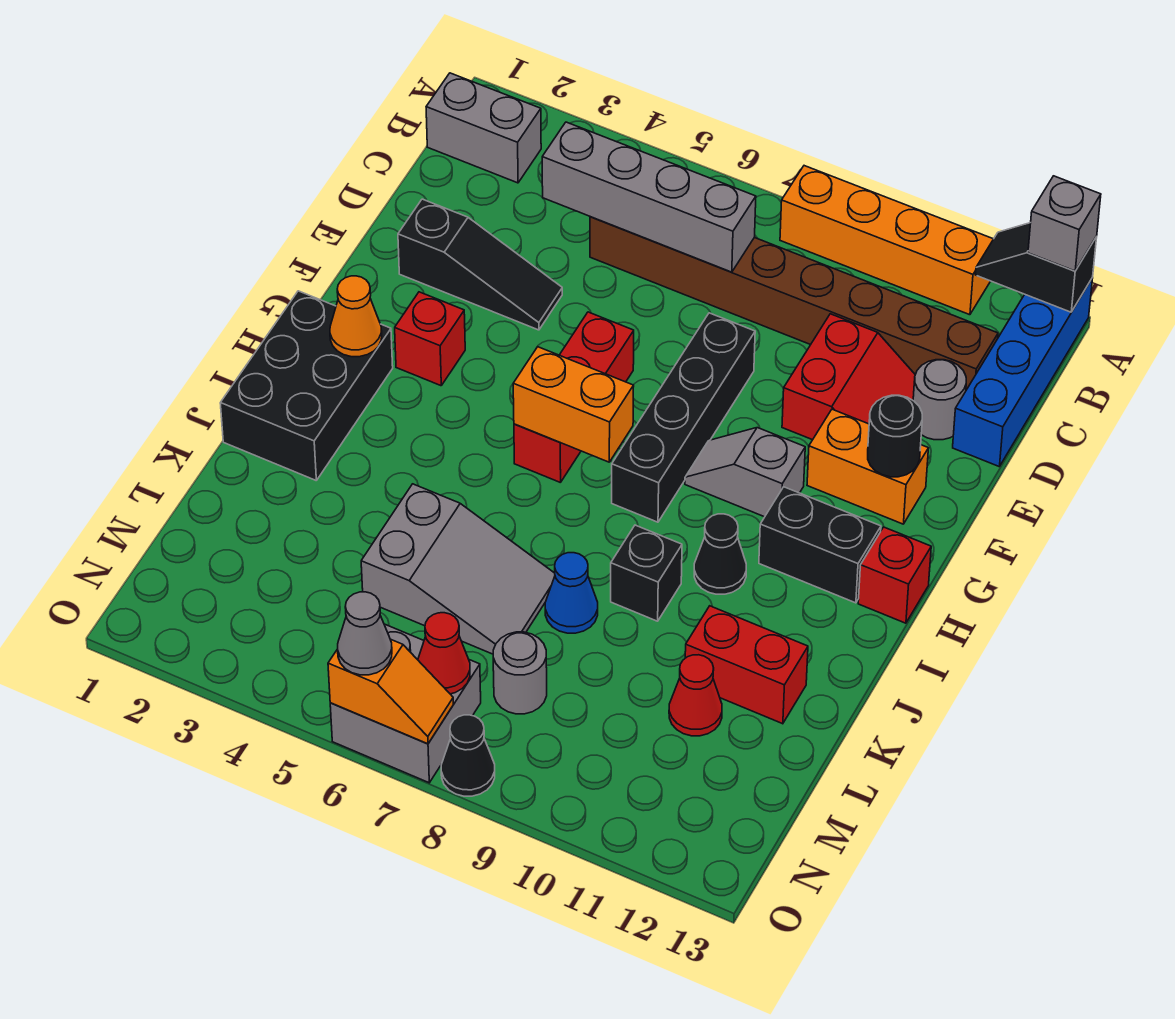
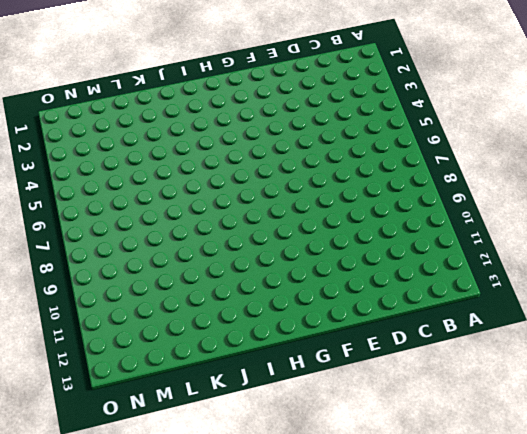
none -> orange brick A8:A11 level 1
none -> blue brick A13:D13 level 1
none -> grey brick B1:B2 level 1
none -> brown brick C5:C12 level 1

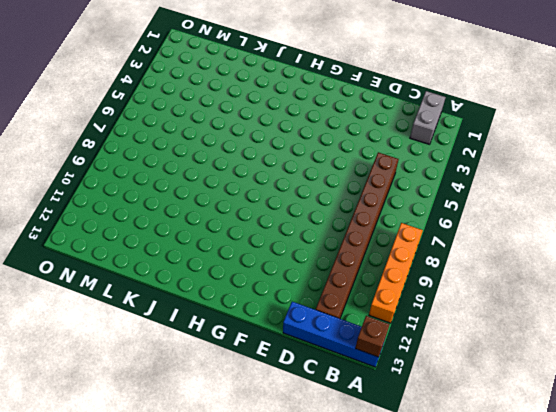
brown brick A13 level 2 -> black slope A12:A13 level 2 top 13
none -> red slope D10:E11 level 1 top 10
none -> grey round brick D12 level 1
none -> black slope E2:E4 level 1 top 2
none -> black brick E8:H8 level 1

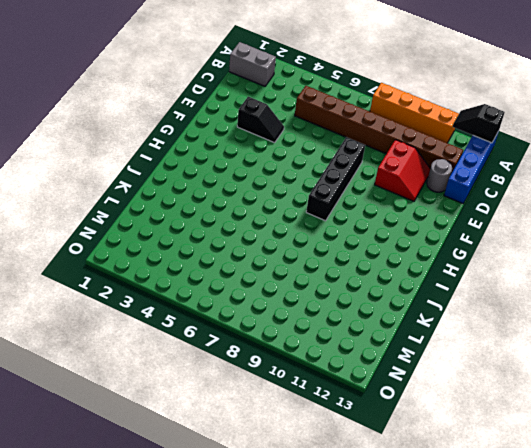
black slope E3:E4 level 1 top 3 -> black slope E2:E4 level 1 top 2
none -> red brick F6:H6 level 1
none -> orange brick F11:F12 level 1
none -> red brick G3 level 1
none -> grey slope G9:G10 level 1 top 10

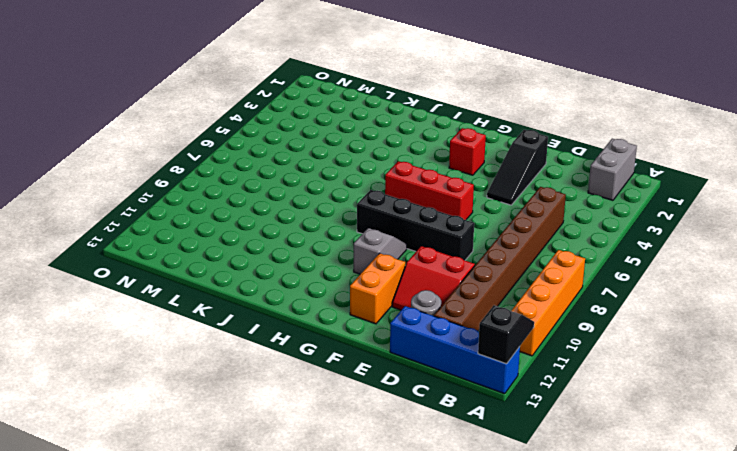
none -> black brick H1:J2 level 1
none -> black brick H11:H12 level 1
none -> red brick H13 level 1
none -> black cone I10 level 1

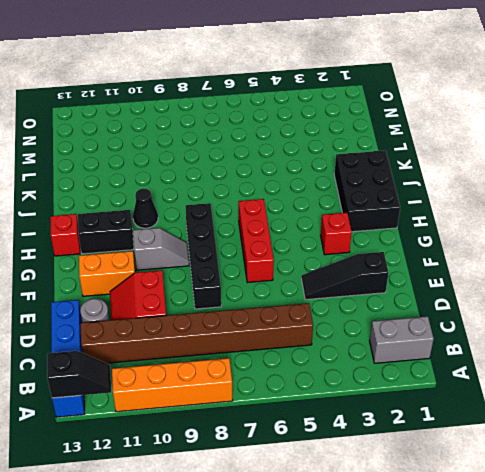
none -> black brick J9 level 1
none -> grey slope K5:L7 level 1 top 5
none -> blue cone K8 level 1
none -> red brick K11:K12 level 1

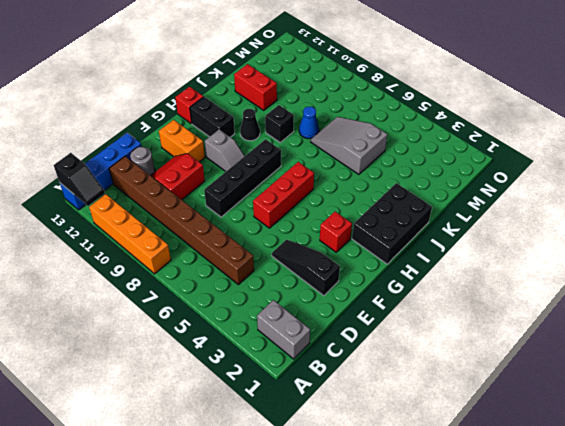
none -> red cone L11 level 1
none -> grey round brick M8 level 1
none -> grey brick N6:O7 level 1
none -> black cone O8 level 1

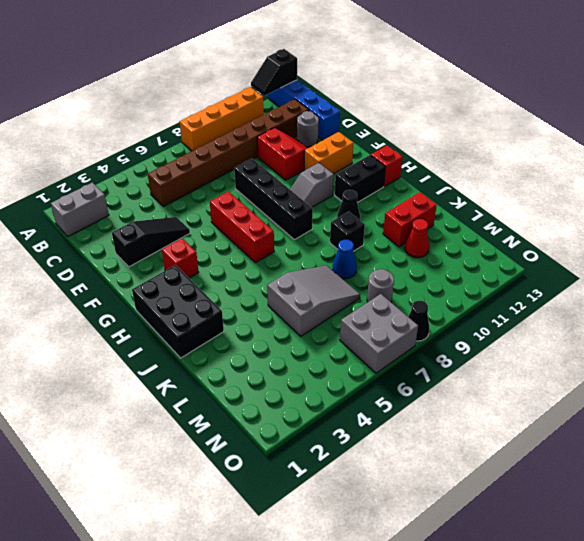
none -> grey brick C4:C7 level 2
none -> black round brick F12 level 2
none -> orange cone H2 level 2
none -> orange brick H6:H7 level 2

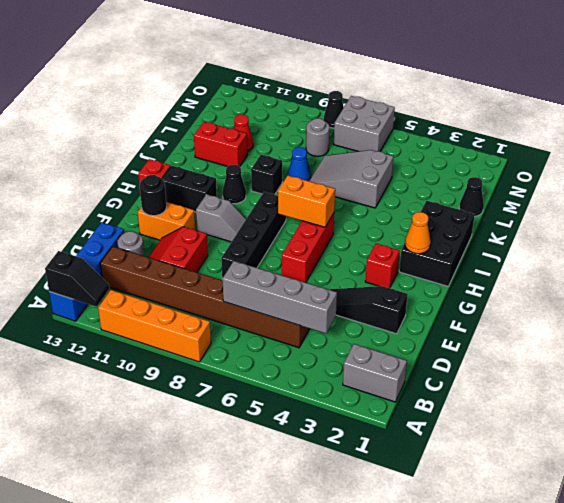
black cone L1 level 1 -> none
none -> red cone N7 level 2
none -> orange slope O6:O7 level 2 top 6
none -> grey brick A13 level 3
none -> grey cone O6 level 3

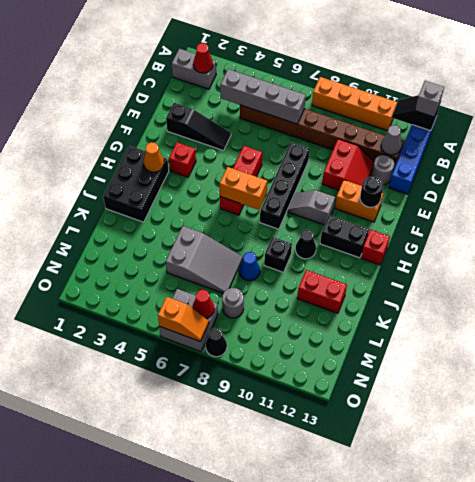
red cone B2 level 2 -> red cone L11 level 1
grey cone C12 level 2 -> grey cone O6 level 3

